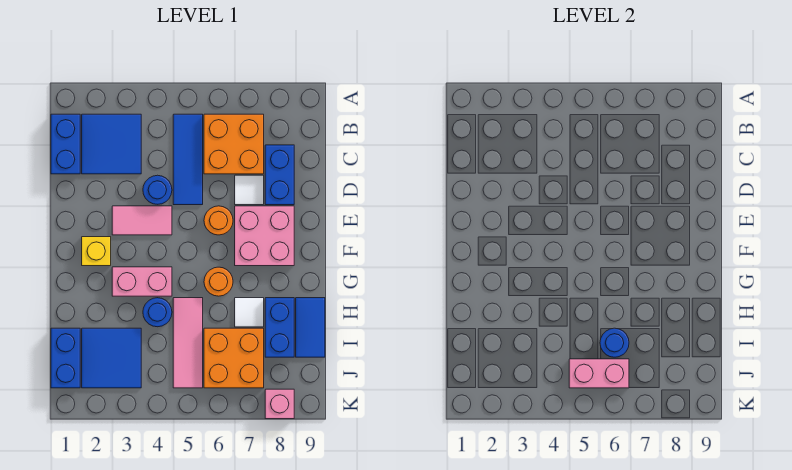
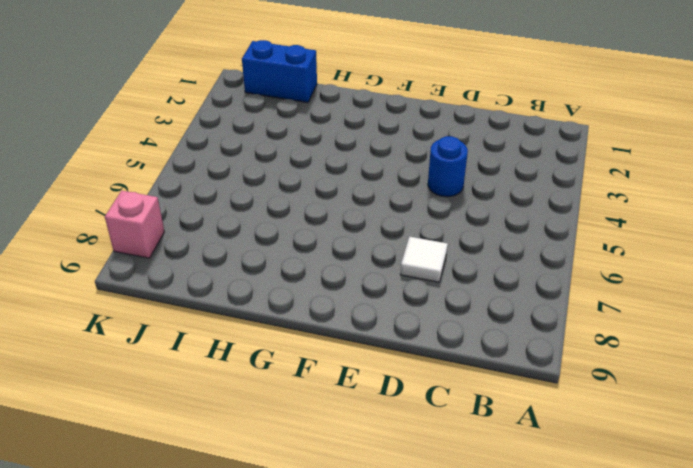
none -> blue brick B1:C1 level 1
none -> blue tile B2:C3 level 1
none -> blue tile B5:D5 level 1

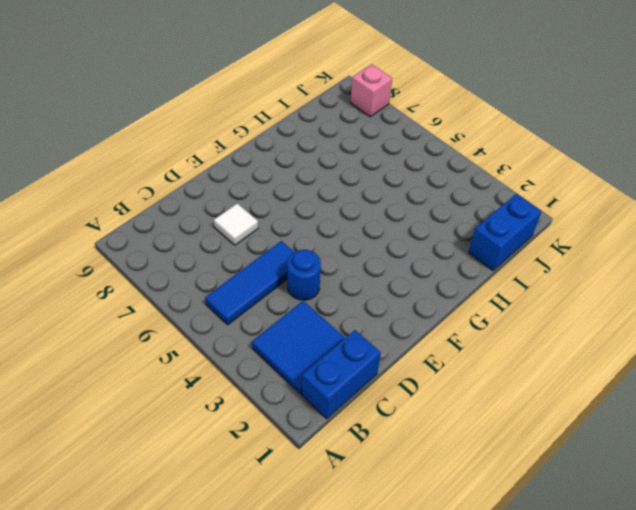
none -> orange brick B6:C7 level 1
none -> blue brick C8:D8 level 1
none -> pink tile E3:E4 level 1

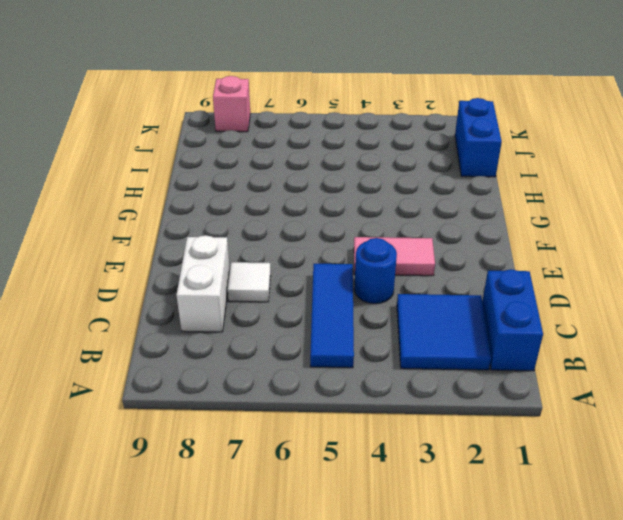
white brick C8:D8 level 1 -> blue brick C8:D8 level 1
none -> orange brick B6:C7 level 1
none -> orange round brick E6 level 1
none -> pink brick E7:F8 level 1

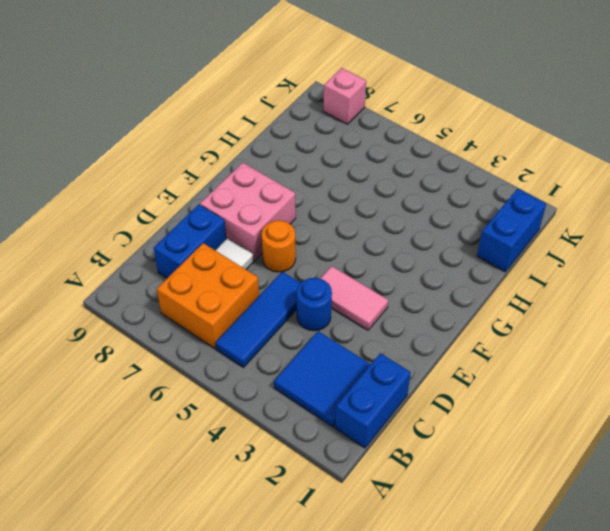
none -> yellow brick F2 level 1
none -> pink brick G3:G4 level 1
none -> orange round brick G6 level 1

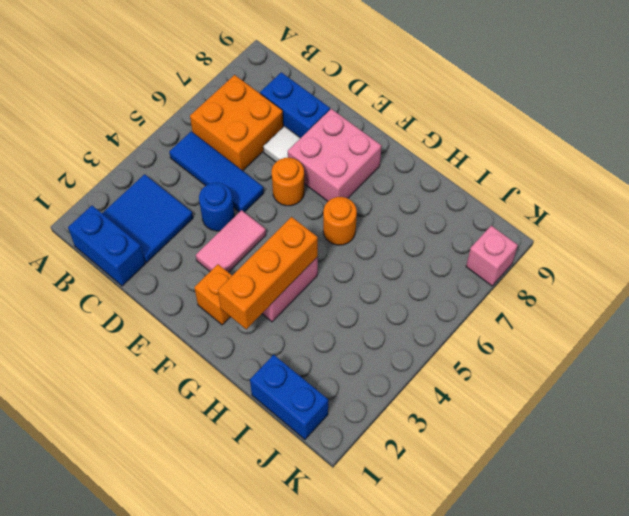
orange brick F2 level 1 -> yellow brick F2 level 1
orange brick G2:G4 level 2 -> none
none -> blue round brick H4 level 1
none -> pink tile H5:J5 level 1
none -> white tile H7 level 1

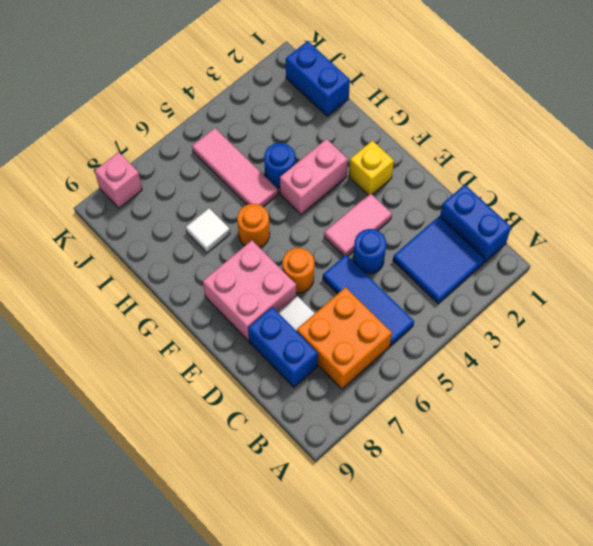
none -> blue brick H8:I8 level 1
none -> blue tile H9:I9 level 1
none -> blue tile I2:J3 level 1

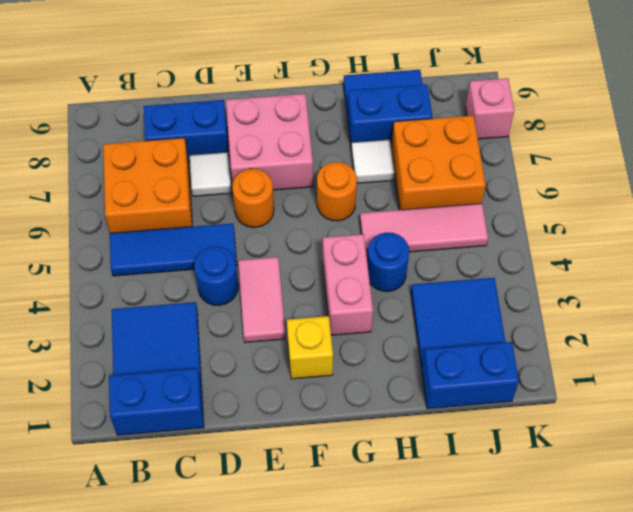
none -> blue round brick I6 level 2
none -> pink brick J5:J6 level 2

